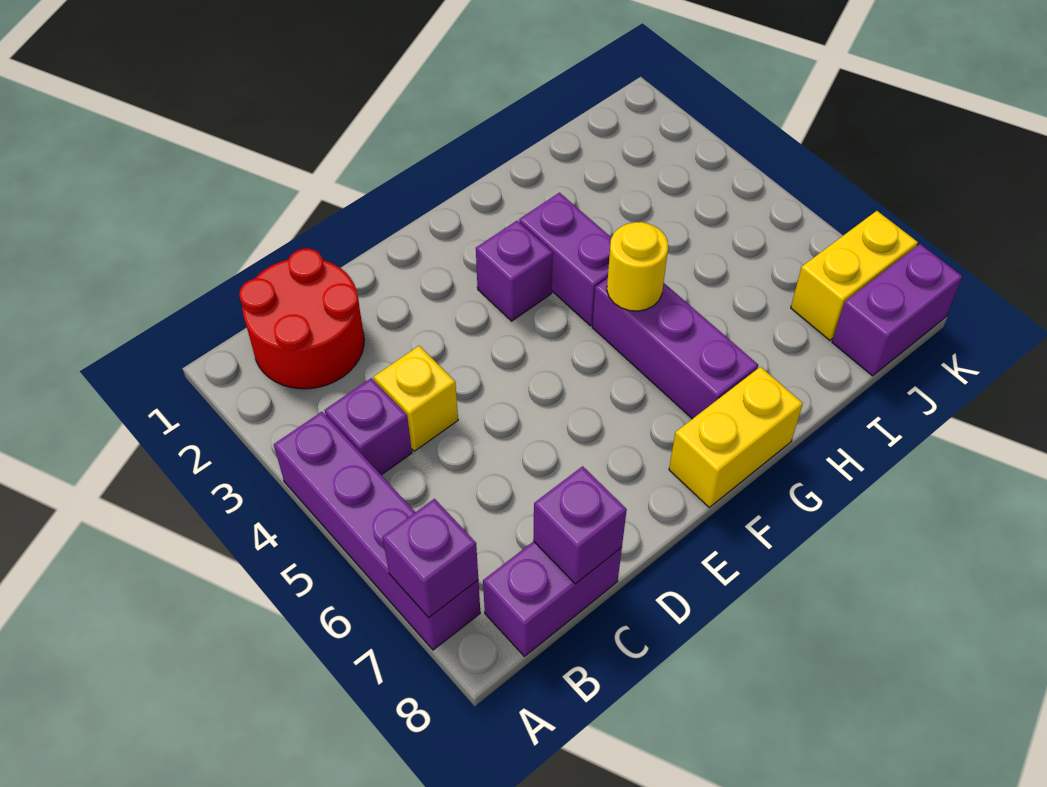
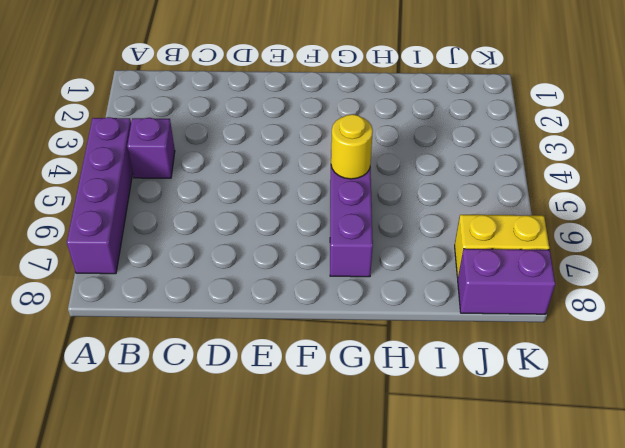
none -> red round brick B1:C2 level 1
none -> purple brick B8:C8 level 1
none -> yellow brick C4 level 1

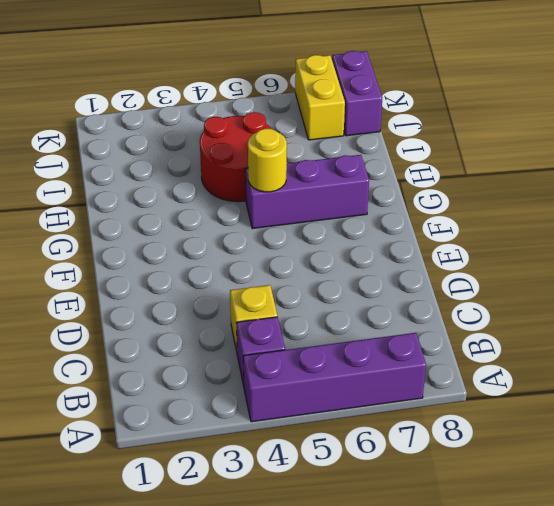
red round brick H4:I5 level 1 -> red round brick B1:C2 level 1
none -> purple brick B8:C8 level 1
none -> purple brick F3 level 1
none -> yellow brick F8:G8 level 1

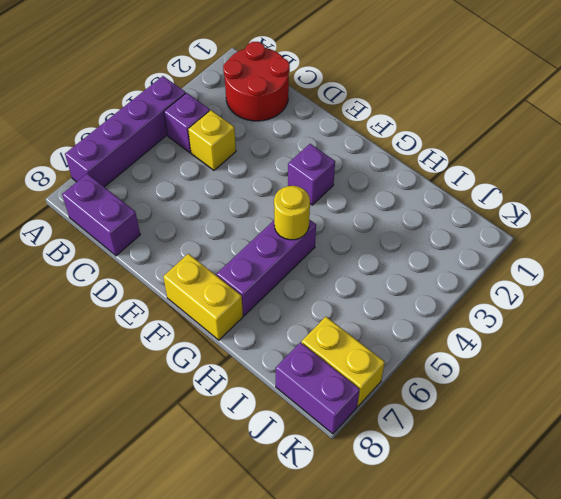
none -> purple brick G3:G4 level 1
none -> purple brick A7 level 2
none -> purple brick C8 level 2

